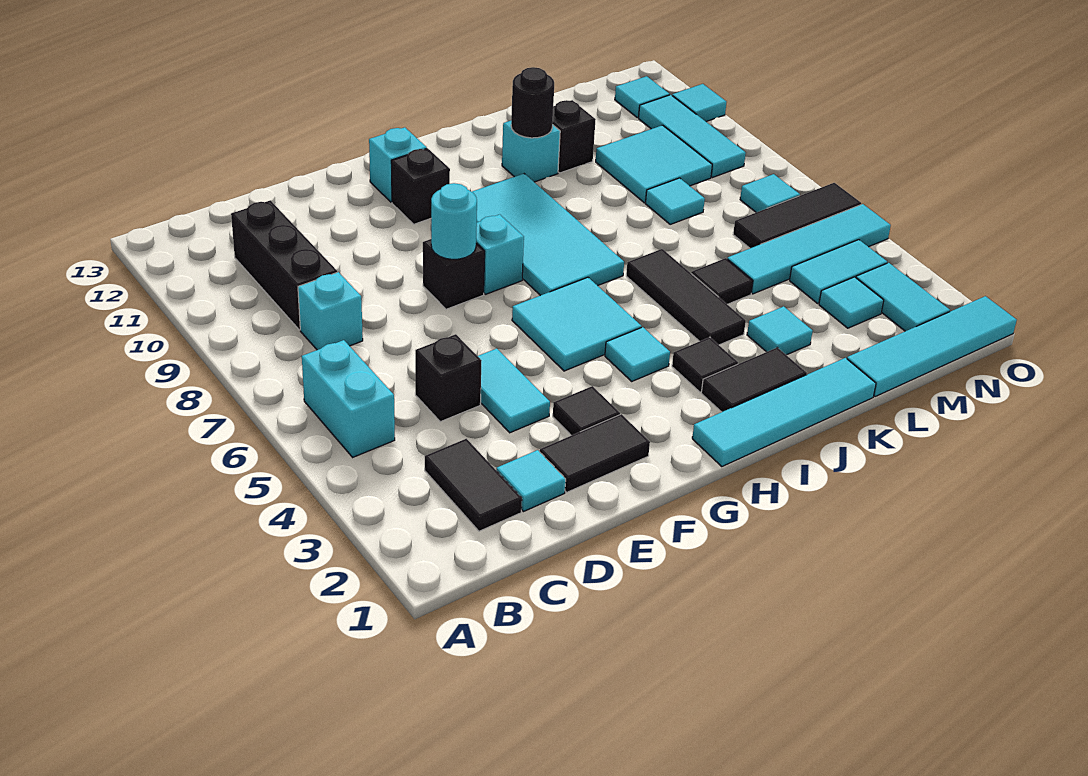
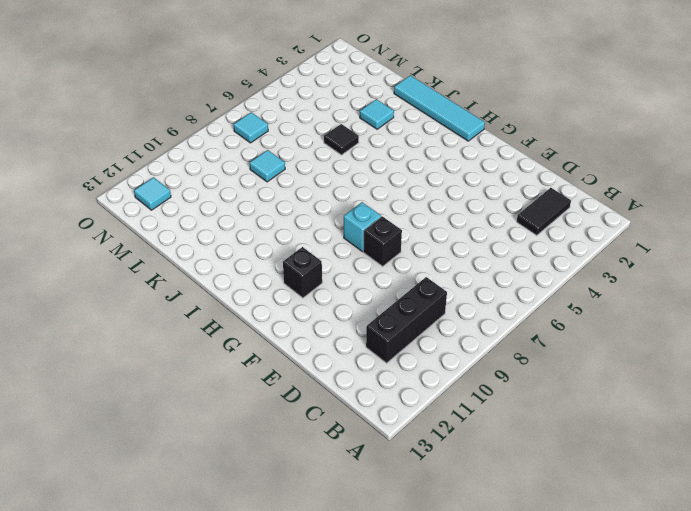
none -> cyan brick B5:B6 level 1
none -> cyan brick C8 level 1
none -> cyan tile D2 level 1
none -> black brick D5 level 1

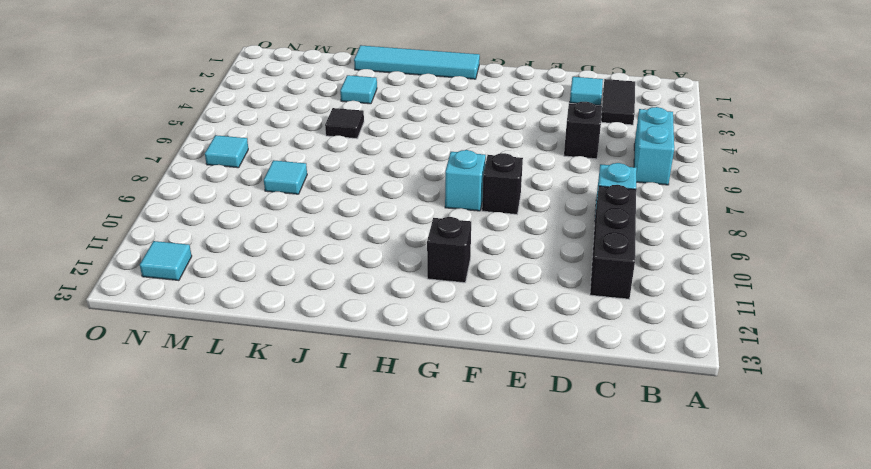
none -> black tile E2:F2 level 1
none -> cyan tile E4:E5 level 1
none -> black tile F3 level 1
none -> cyan tile G5:H6 level 1

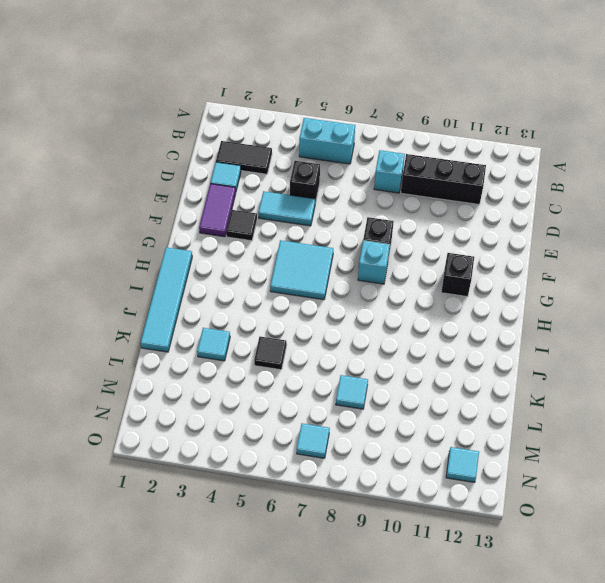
purple tile E2:F2 level 1 -> black tile E2:F2 level 1
none -> cyan brick G12 level 1
none -> cyan tile H4 level 1
none -> cyan tile H7:I10 level 1
none -> black tile I2:J2 level 1

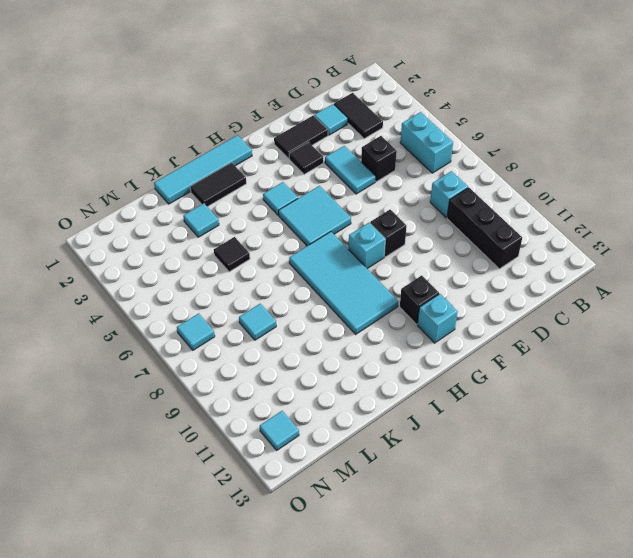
none -> black tile I3 level 1
none -> black tile J4:J6 level 1
none -> cyan brick J11 level 1
none -> black brick K11 level 1

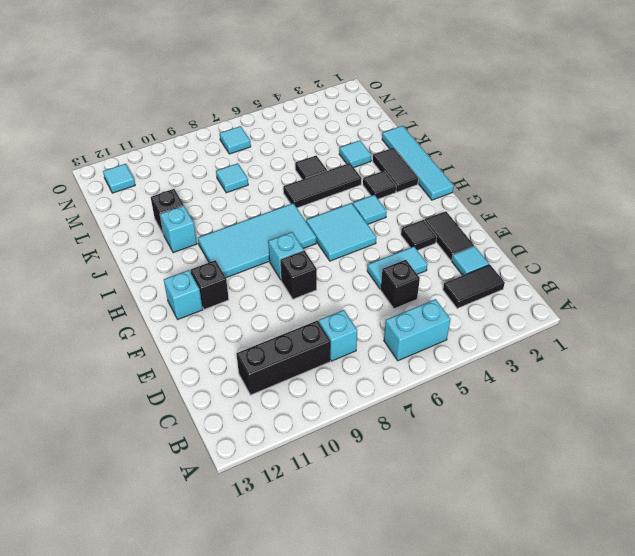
none -> cyan tile L1:O1 level 1
none -> cyan tile L5:O5 level 1
none -> cyan tile L9:M10 level 1
none -> cyan tile M3 level 1

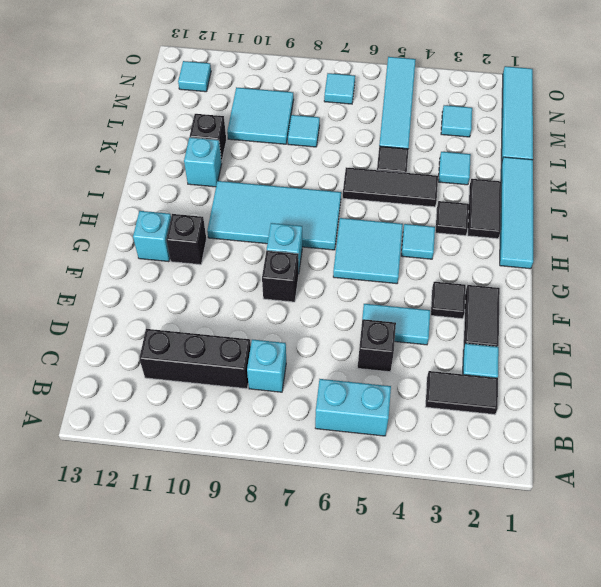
none -> cyan tile M4:N4 level 1
none -> black tile M6:O6 level 1
none -> cyan tile N2:N3 level 1
none -> cyan tile N9:N11 level 1

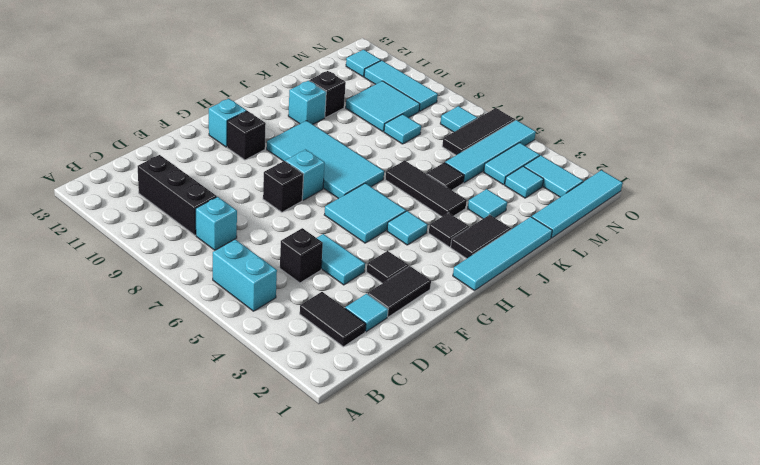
none -> cyan tile O11 level 1
none -> cyan round brick F8 level 2
none -> black round brick J11 level 2

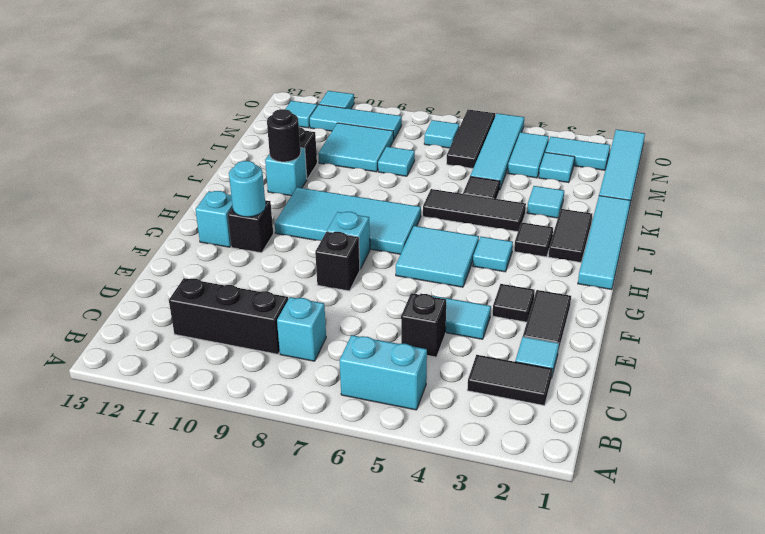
cyan round brick G11 level 2 -> cyan round brick F8 level 2

